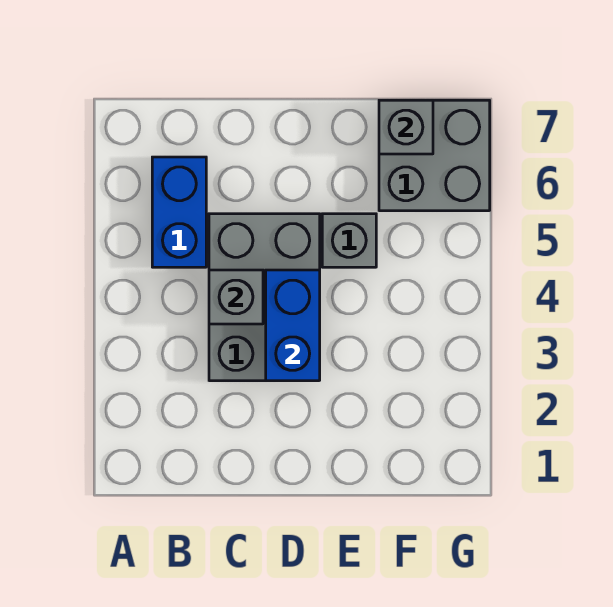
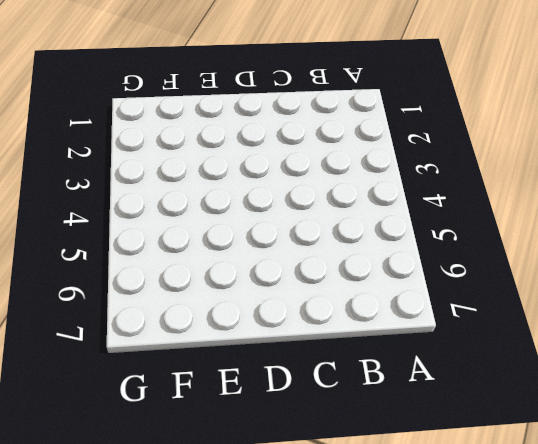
none -> blue brick B5:B6 level 1
none -> grey brick C3:D5 level 1

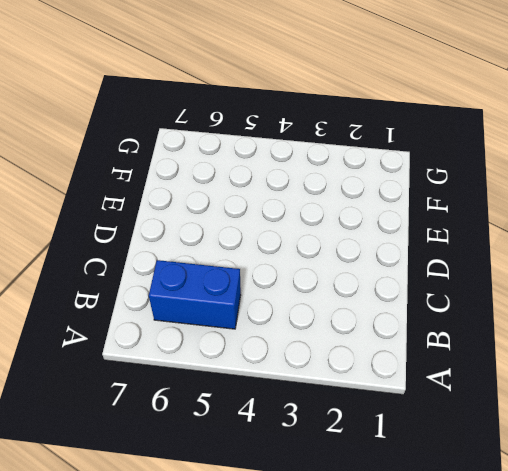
none -> grey brick C3:D5 level 1
none -> grey brick E5 level 1

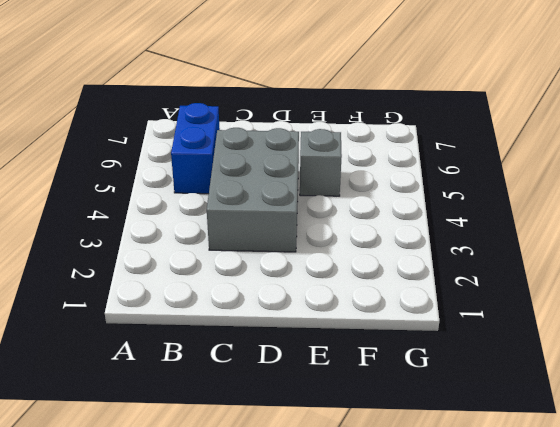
none -> grey brick F6:G7 level 1
none -> grey brick C4 level 2

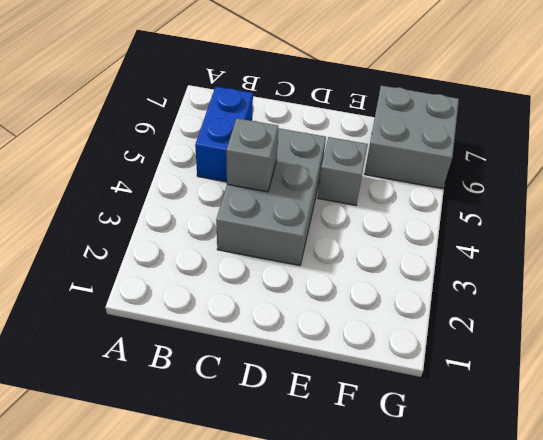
none -> blue brick D3:D4 level 2
none -> grey brick F7 level 2

